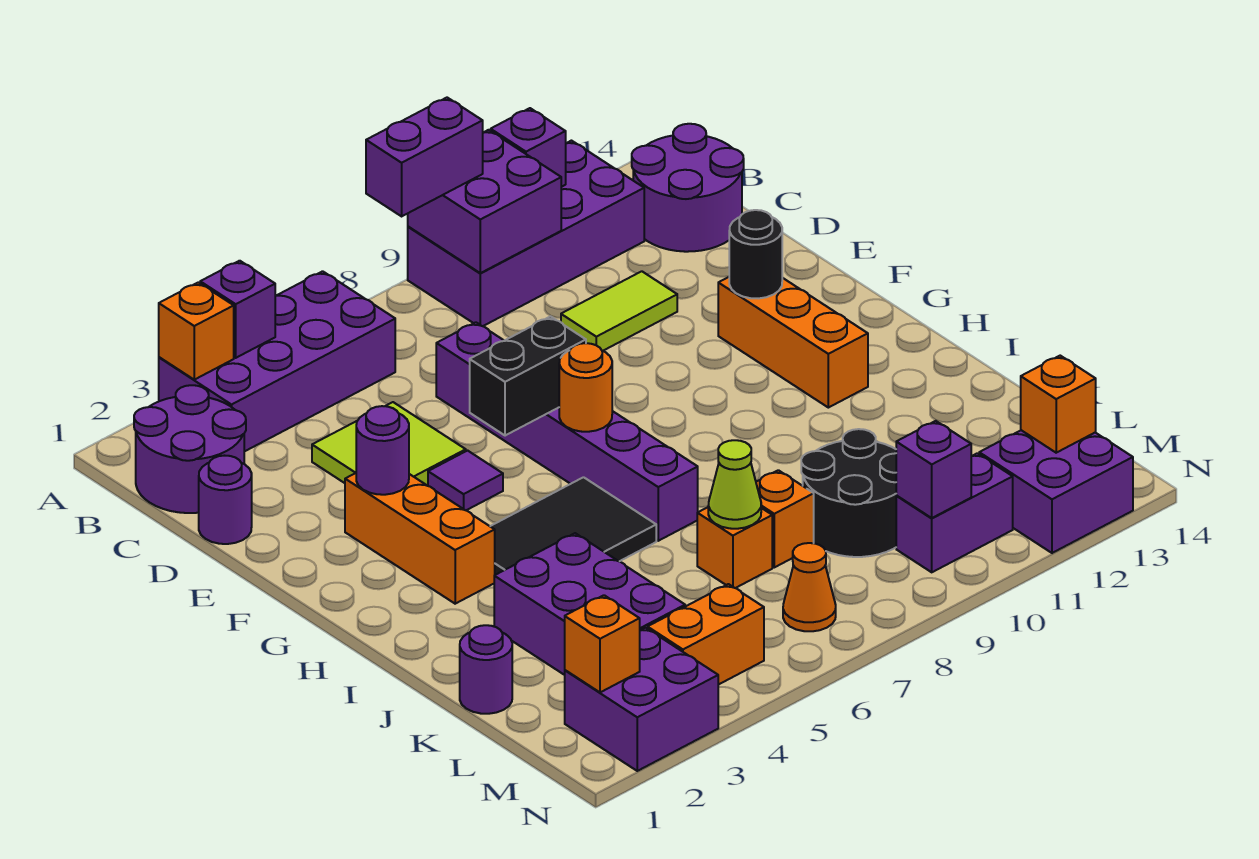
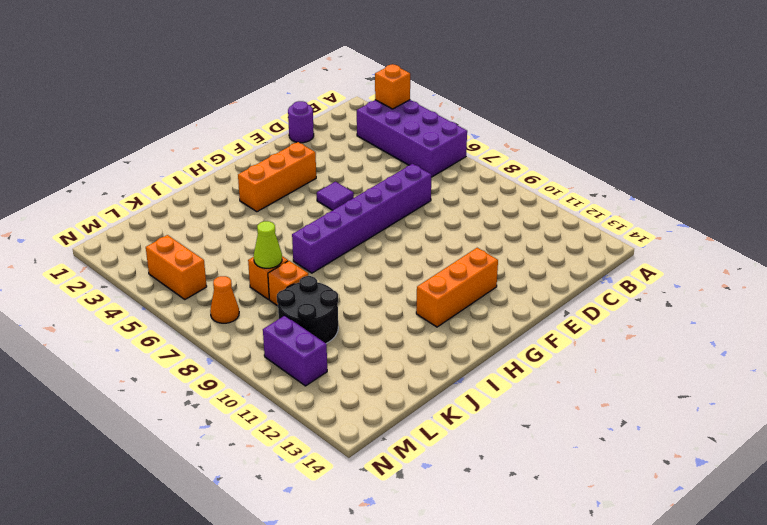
none -> purple brick A9:B12 level 1
none -> purple round brick B1:C2 level 1
none -> purple round brick B13:C14 level 1
none -> lime tile D4:E5 level 1

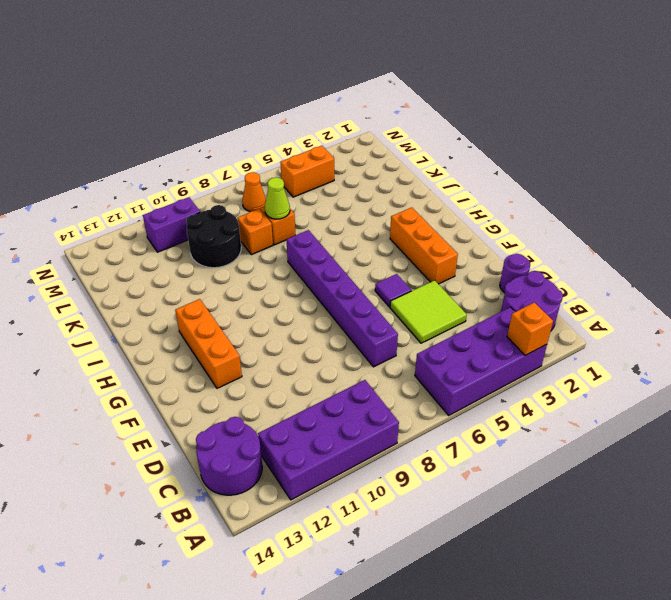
none -> lime tile D10:D11 level 1
none -> black tile H4:I6 level 1
none -> purple brick J3:L4 level 1
none -> purple round brick K1 level 1

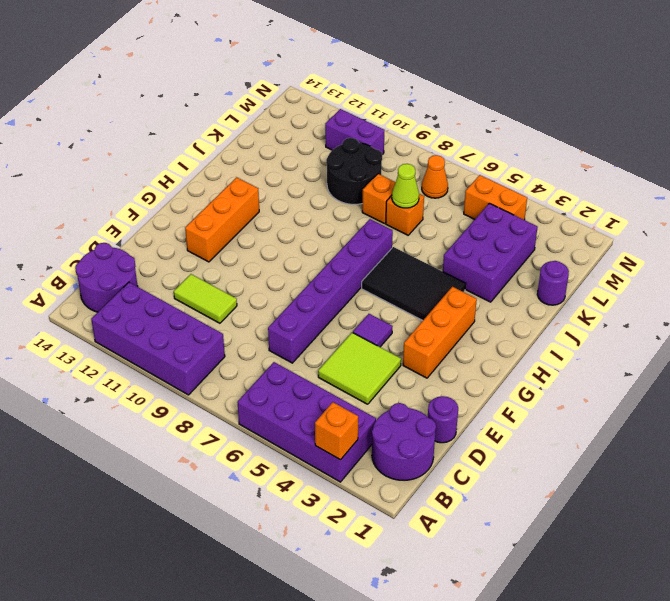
none -> purple brick M2:N3 level 1
none -> purple brick M12:N13 level 1
none -> purple brick A4 level 2
none -> purple brick A9:B10 level 2

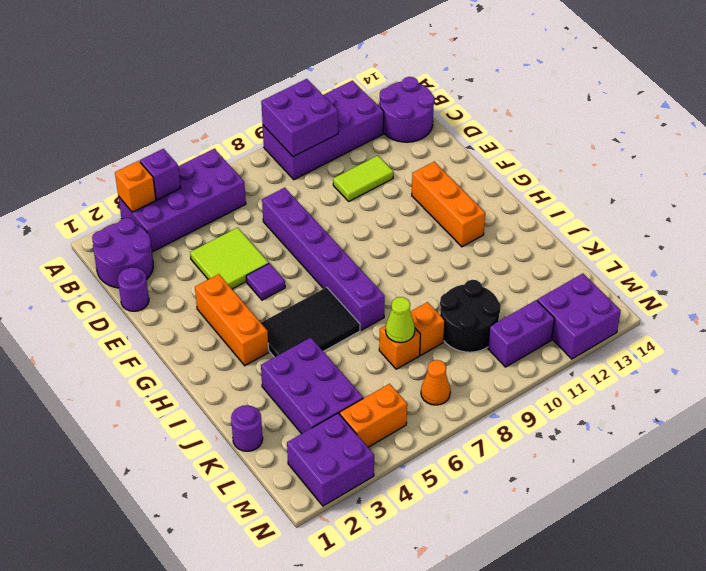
none -> purple brick A11 level 2
none -> purple round brick F3 level 2
none -> black brick F6:F7 level 2
none -> black round brick F12 level 2

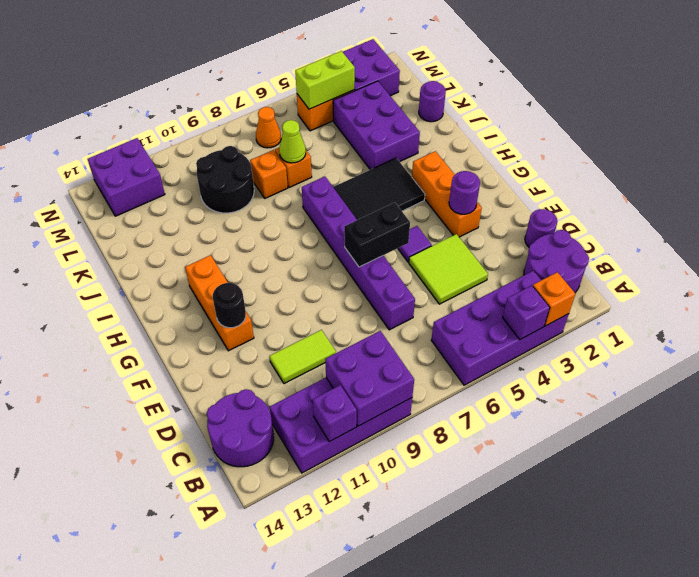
lime brick M4:M5 level 2 -> none
none -> purple brick M10:M11 level 1
none -> orange round brick G7 level 2
none -> orange brick M2 level 2
none -> purple brick M10 level 2

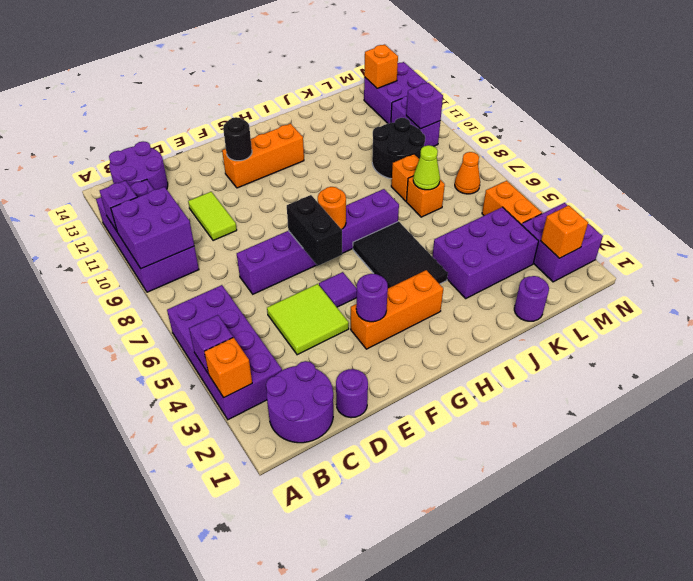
none -> purple brick A8:A9 level 3

